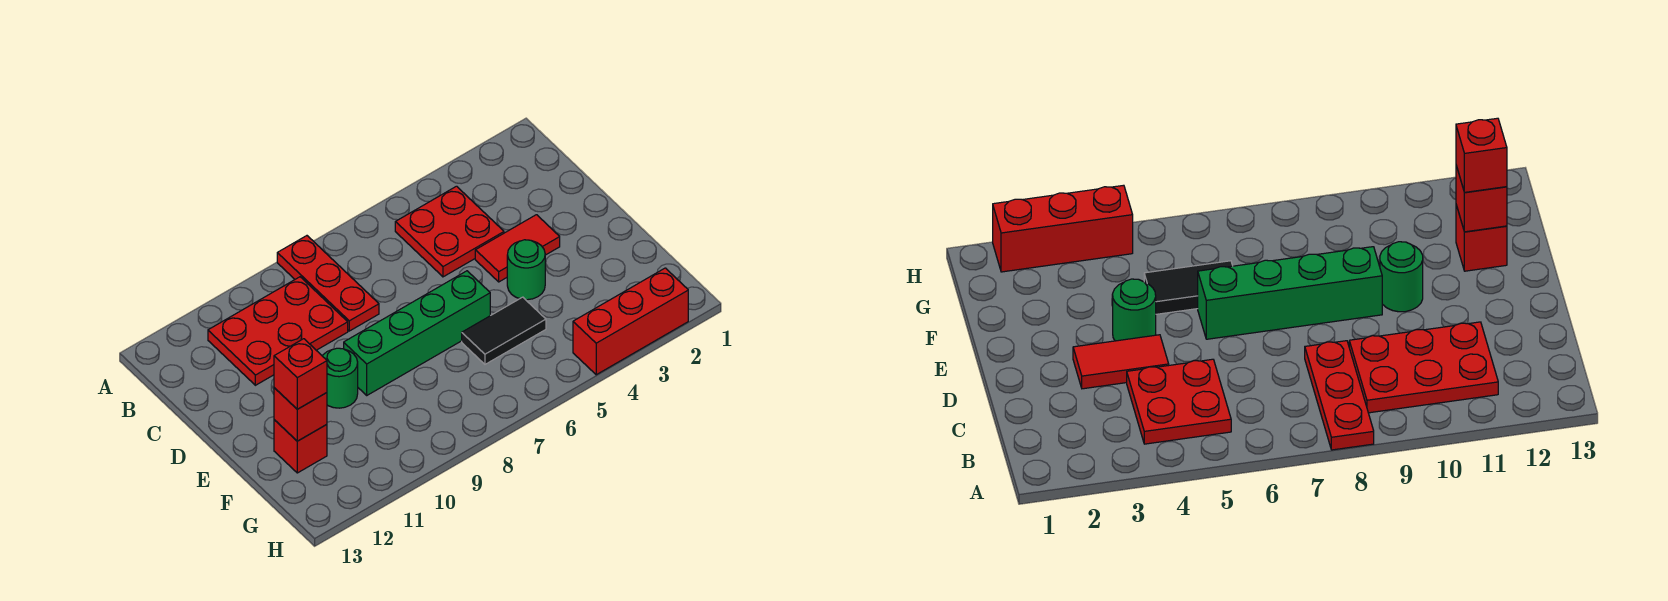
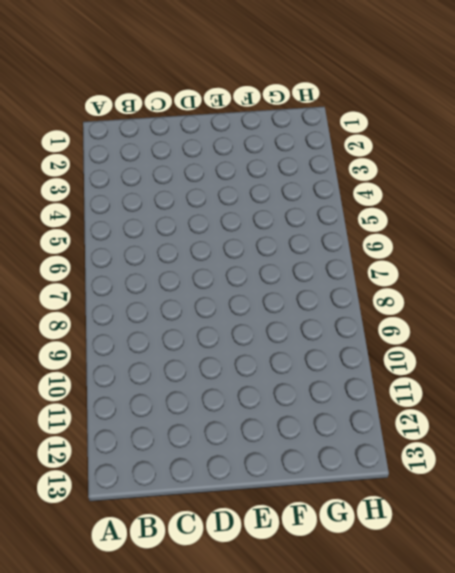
none -> red plate A8:C8 level 1
none -> red plate B4:C5 level 1
none -> red plate B9:C11 level 1

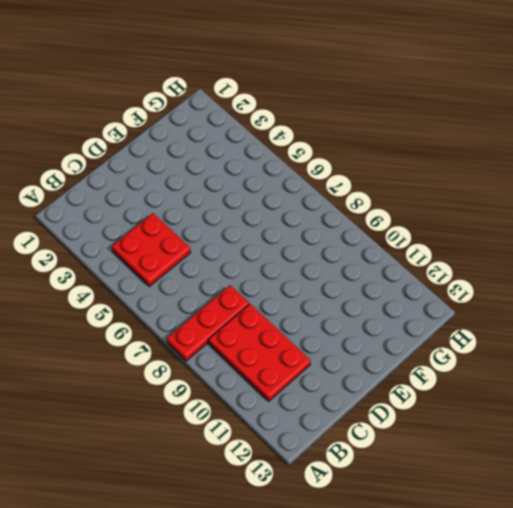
none -> red tile D3:D4 level 1
none -> green round brick E4 level 1
none -> green brick E6:E9 level 1

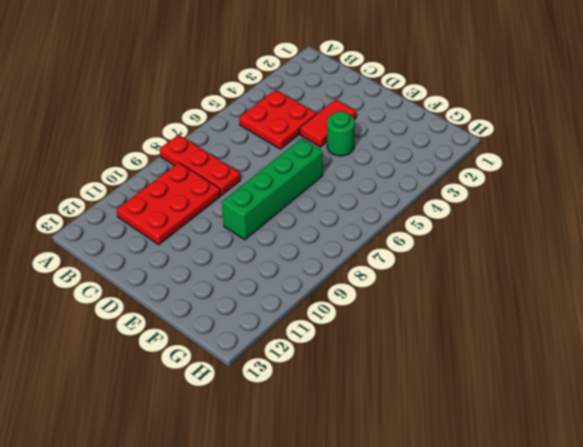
none -> green round brick E10 level 1
none -> black tile F5:F6 level 1
none -> red brick F12 level 1

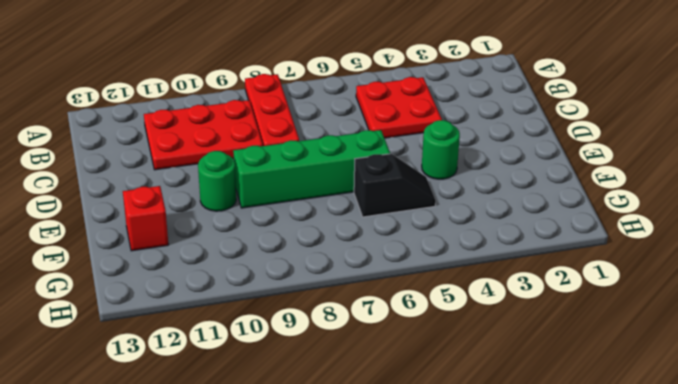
black slope F5:F6 level 1 top 6 -> black tile F5:F6 level 1
none -> red tile D3:D4 level 1
none -> red brick H2:H4 level 1
none -> red brick F12 level 2

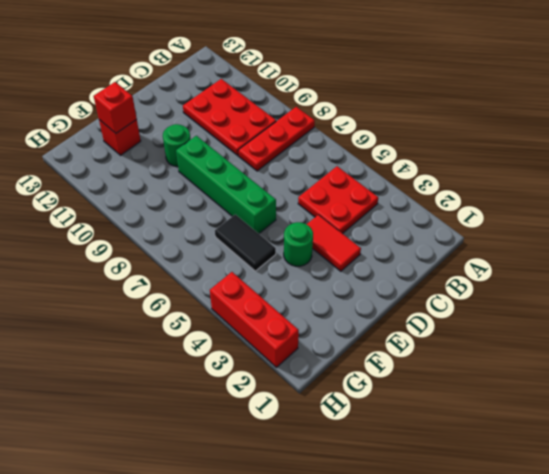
none -> red brick F12 level 3

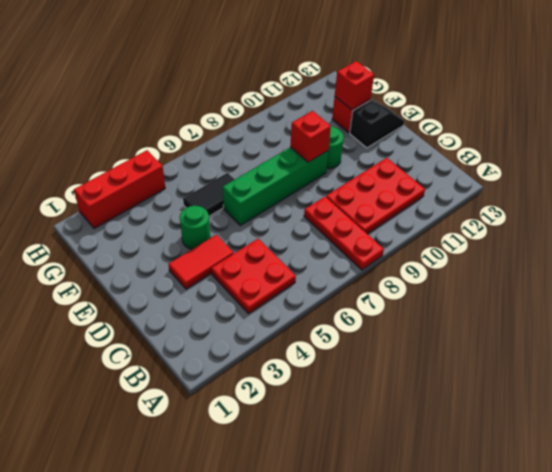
red brick E9 level 2 -> red brick F12 level 3
black slope E12:E13 level 1 top 12 -> none

